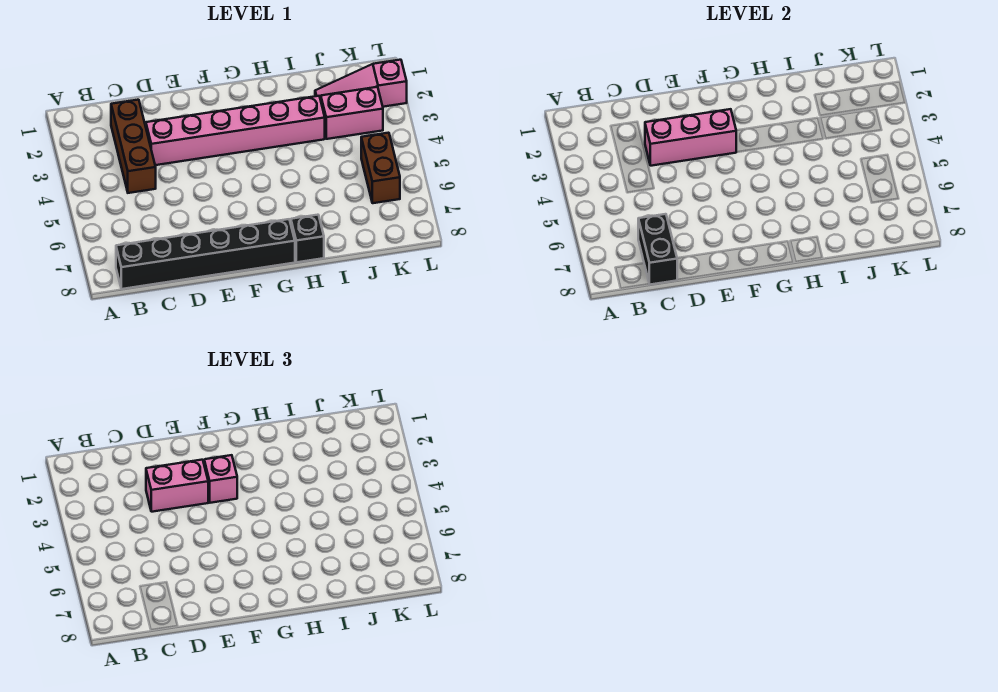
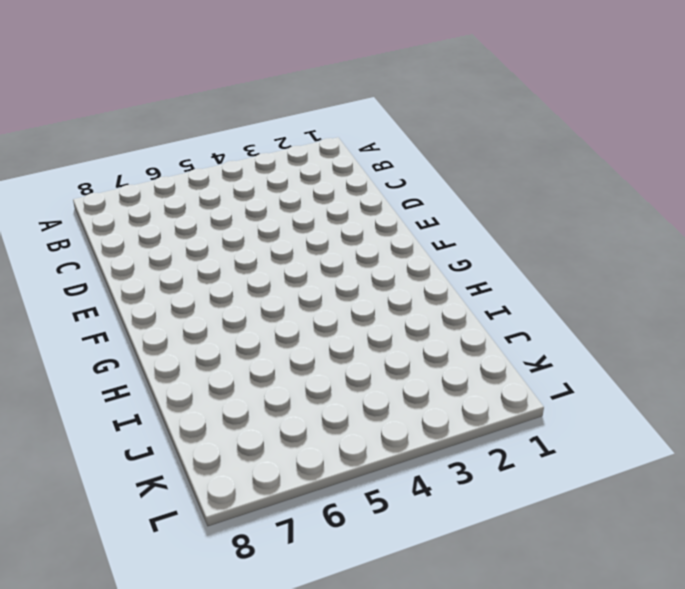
none -> black brick B8:G8 level 1
none -> brown brick C2:C4 level 1

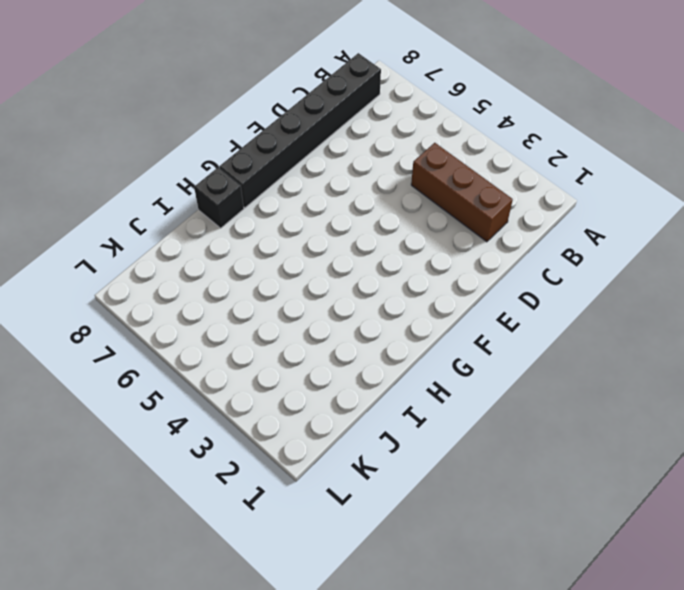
none -> pink brick D3:I3 level 1
none -> pink slope J2:L2 level 1 top L

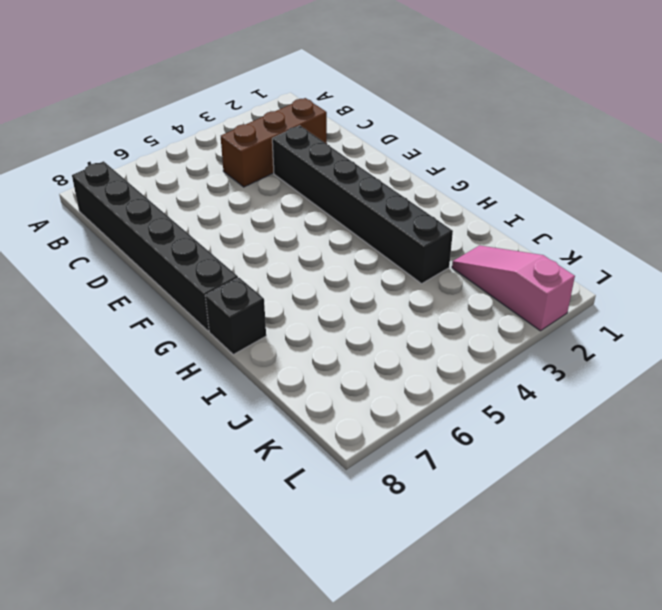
black brick D3:I3 level 1 -> pink brick D3:I3 level 1
none -> pink brick J3:K3 level 1
none -> brown brick K5:K6 level 1

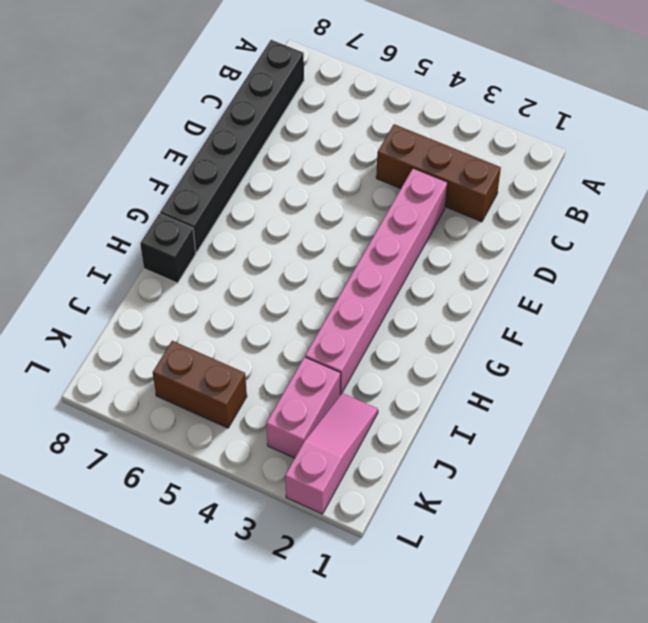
none -> black brick C7:C8 level 2
none -> pink brick D3:F3 level 2

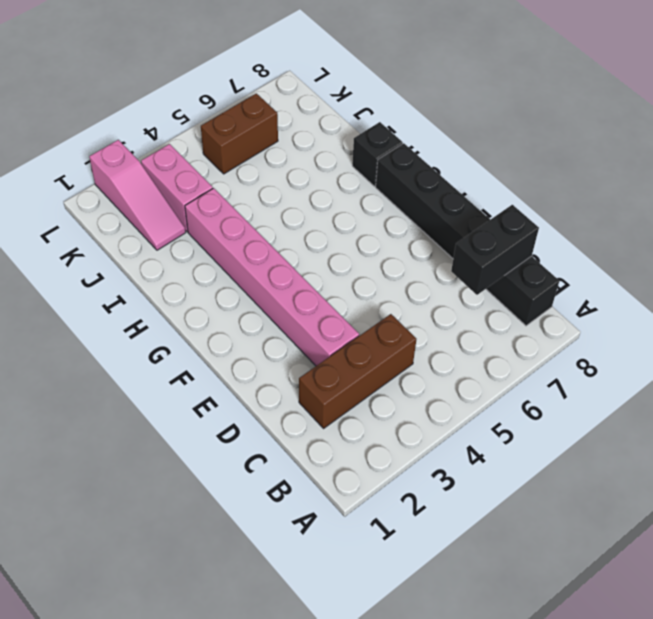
none -> pink brick D3:F3 level 2
none -> pink brick D3:E3 level 3

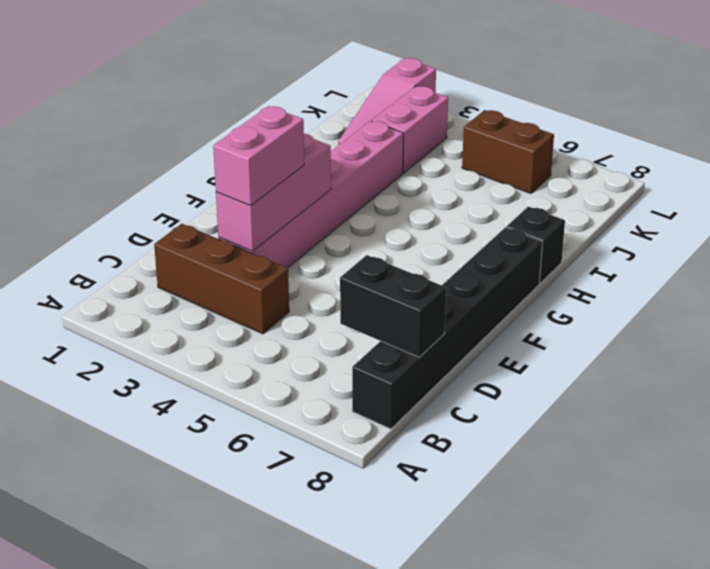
none -> pink brick F3 level 3

